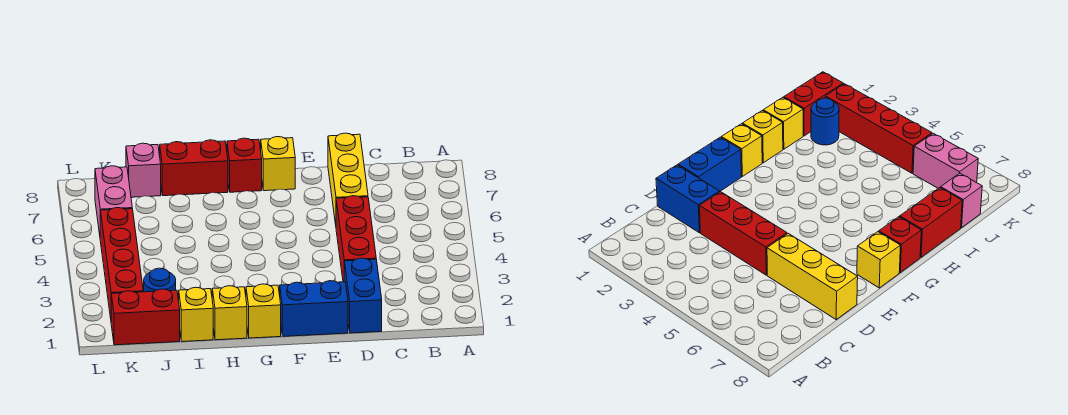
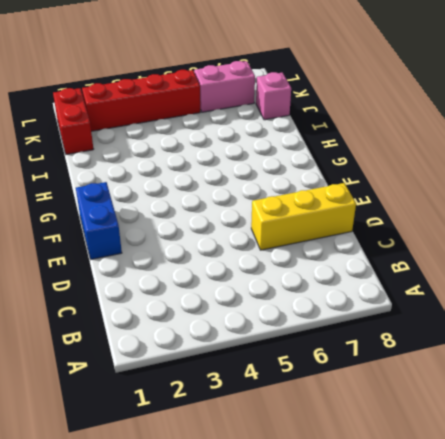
none -> blue brick D1:D2 level 1
none -> red brick D3:D5 level 1
none -> yellow brick F8 level 1

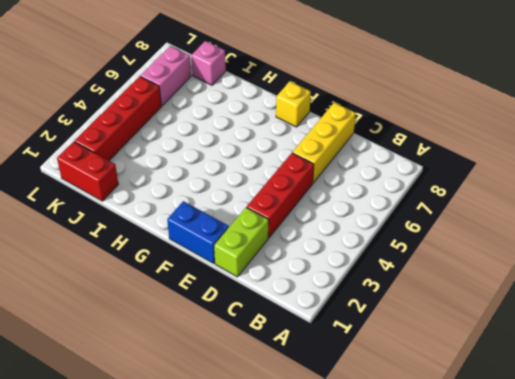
lime brick D1:D2 level 1 -> blue brick D1:D2 level 1
none -> yellow brick G1 level 1
none -> red brick G8 level 1
none -> yellow brick H1 level 1

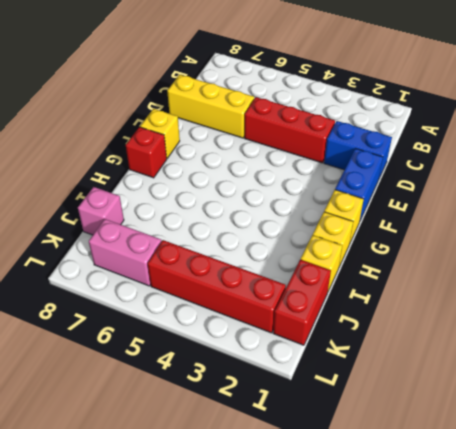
none -> red brick H8:I8 level 1
none -> blue round brick J2 level 1

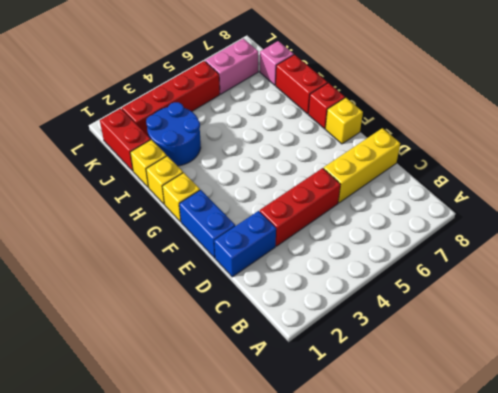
blue round brick I2:J3 level 1 -> blue round brick J2 level 1

